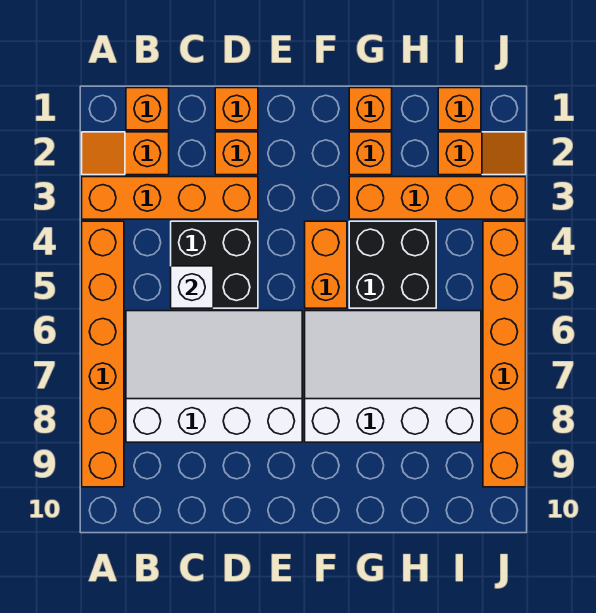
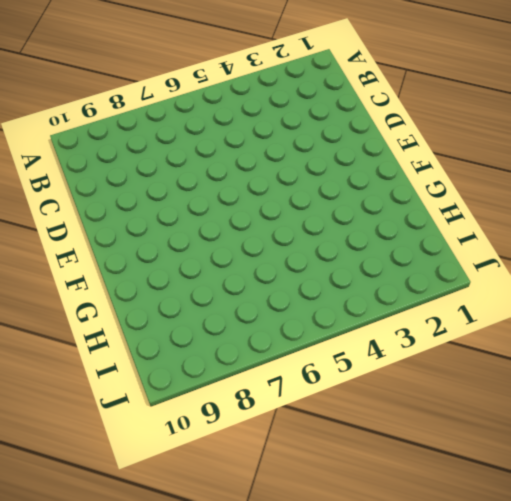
none -> orange slope A2:B2 level 1 top B
none -> orange brick A3:D3 level 1
none -> orange brick A4:A9 level 1

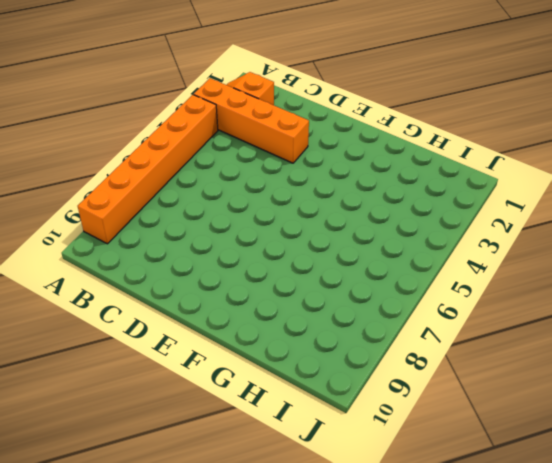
none -> orange brick B1 level 1
none -> white slope B6:E8 level 1 top 8
none -> black brick C4:D5 level 1

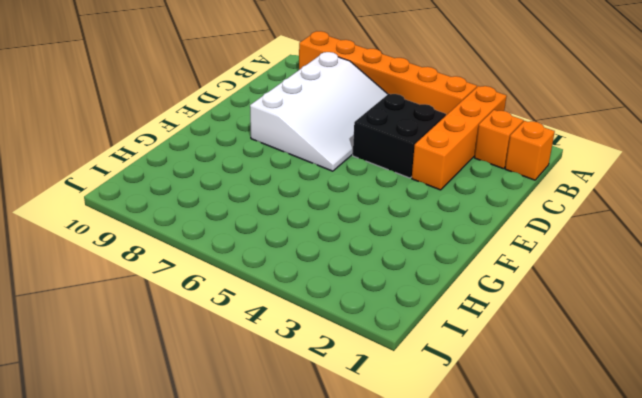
none -> orange brick D1 level 1
none -> orange brick D2 level 1
none -> orange brick F4:F5 level 1

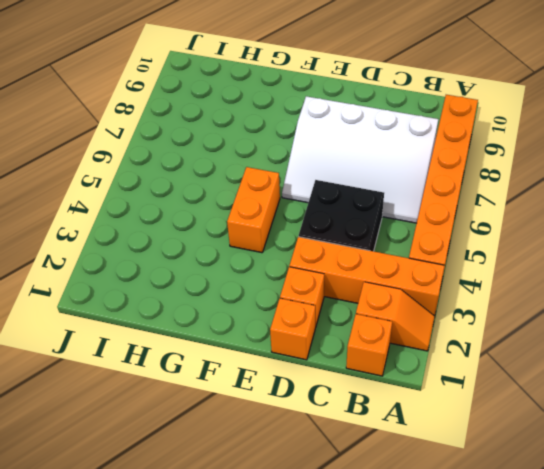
none -> white slope F6:I8 level 1 top 8
none -> orange brick G1 level 1
none -> orange brick G2 level 1

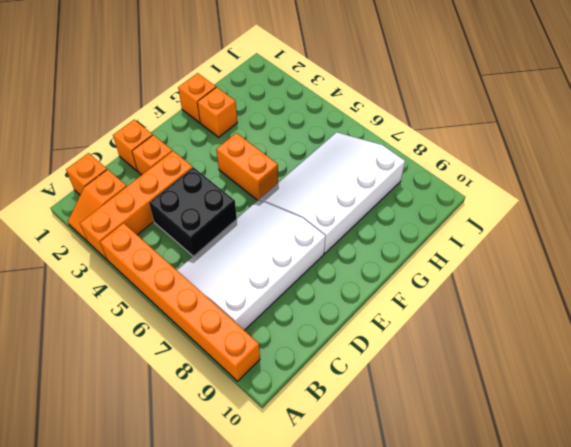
none -> orange brick G3:J3 level 1
none -> black brick G4:H5 level 1
none -> orange brick I1 level 1

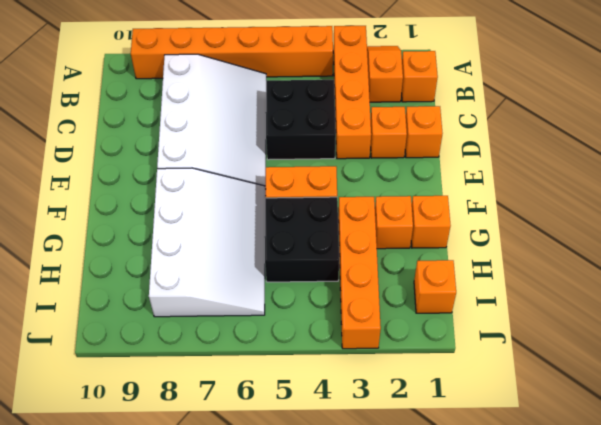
none -> orange slope I2:J2 level 1 top I
none -> orange brick J4:J9 level 1
none -> white brick C5 level 2

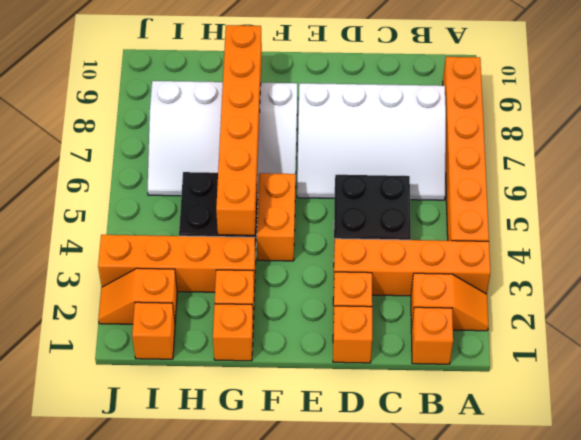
orange brick G4:G9 level 2 -> orange brick J4:J9 level 1
none -> white brick C5 level 2

